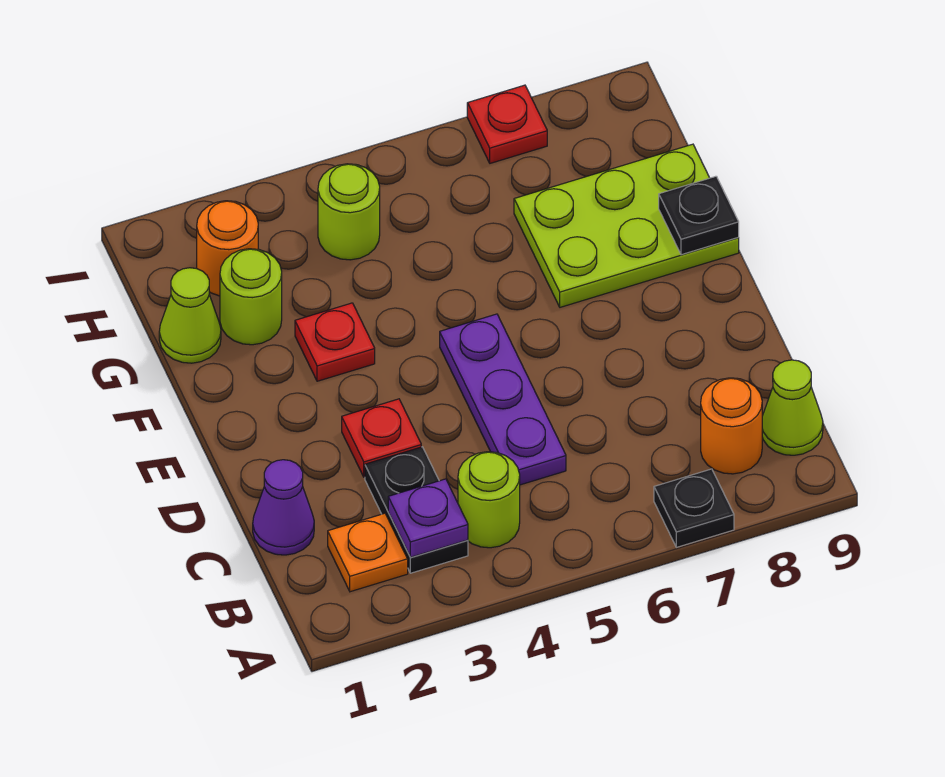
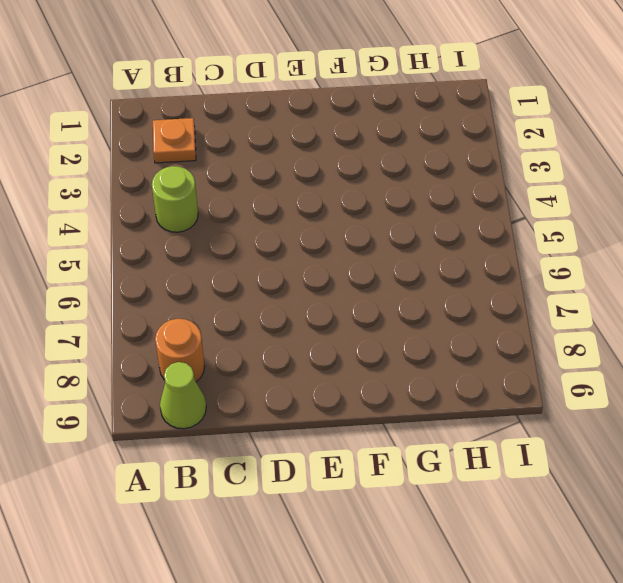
none -> black plate A7 level 1
none -> black plate B3:C3 level 1
none -> purple cone C1 level 1

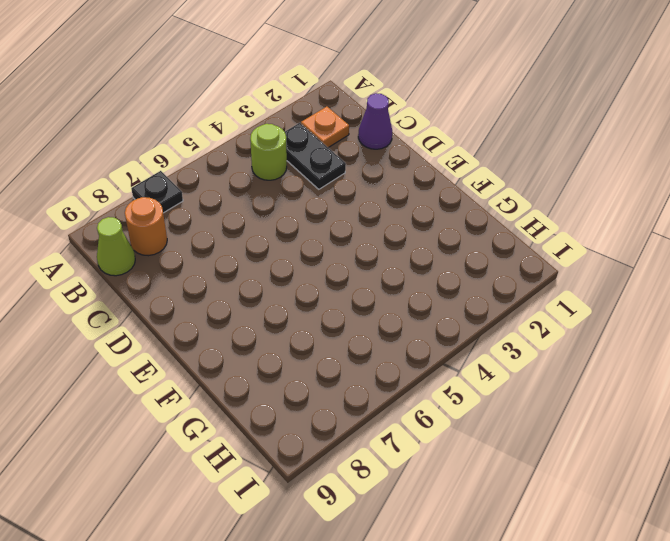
none -> purple plate C5:E5 level 1
none -> red plate D3 level 1
none -> red plate F3 level 1

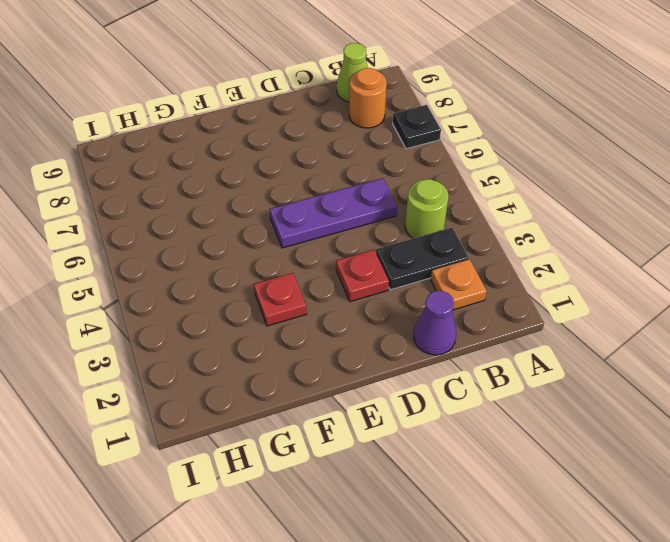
none -> lime plate F7:G9 level 1
none -> lime cone G1 level 1
none -> lime round brick G2 level 1

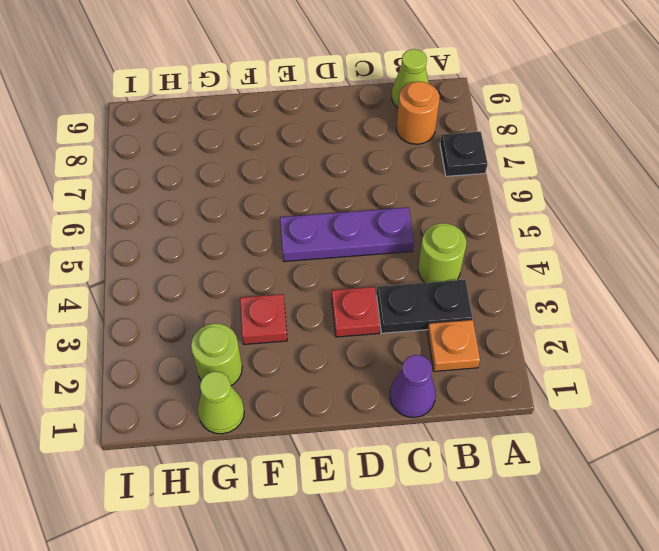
none -> lime plate F7:G9 level 1
none -> orange round brick H2 level 1
none -> lime round brick H4 level 1

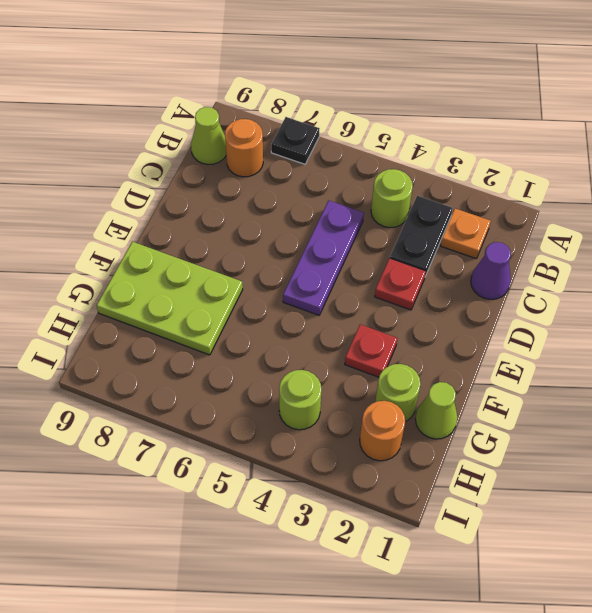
none -> red plate I7 level 1
none -> purple plate B3 level 2
none -> black plate F9 level 2

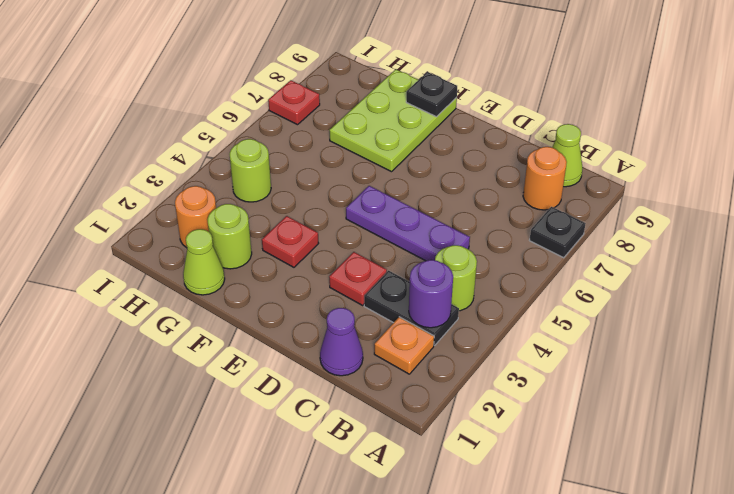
purple round brick B3 level 2 -> purple plate B3 level 2

